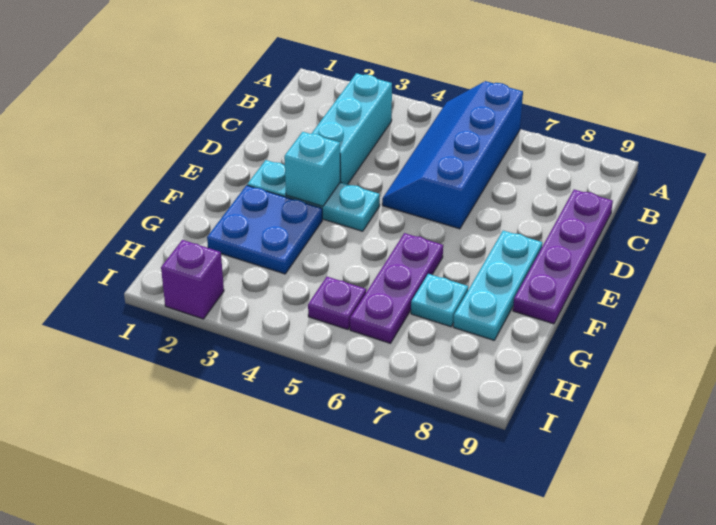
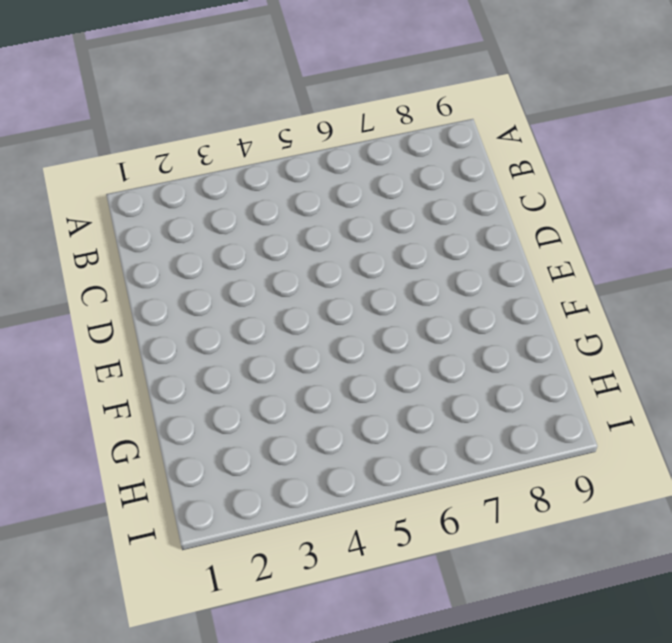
none -> blue slope A5:D6 level 1 top 6
none -> cyan brick B3:D3 level 1

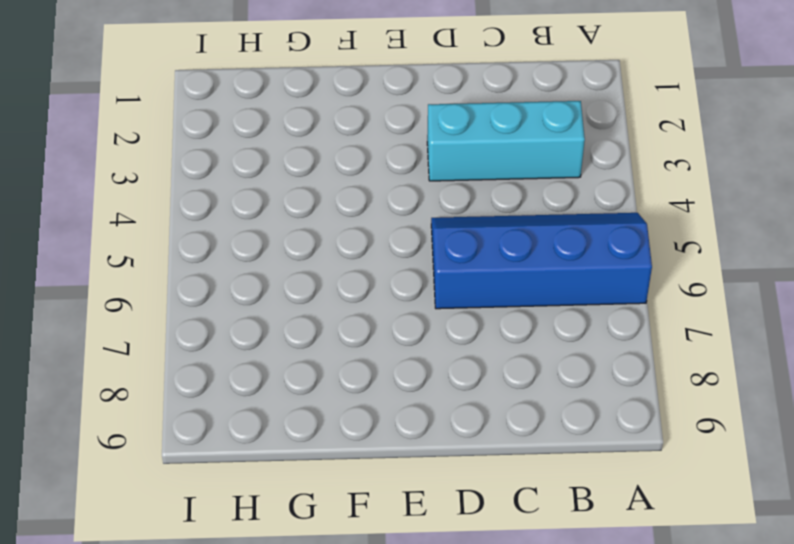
none -> purple plate C9:F9 level 1
none -> cyan plate E2:E4 level 1

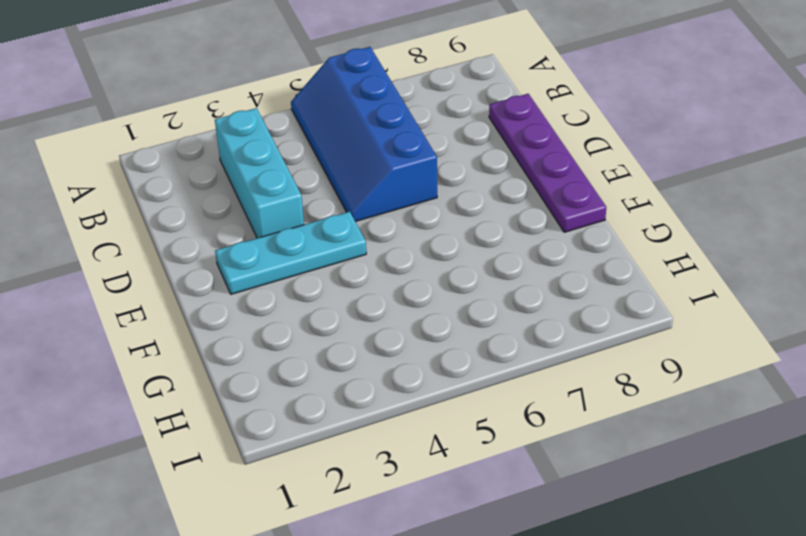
none -> cyan plate E8:G8 level 1
none -> blue plate F2:G3 level 1

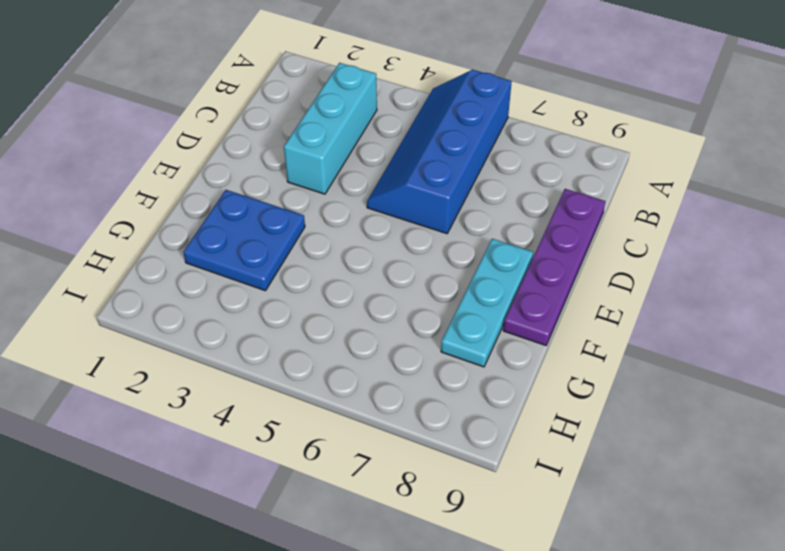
none -> cyan plate E2:E4 level 1
none -> purple plate F6:H6 level 1

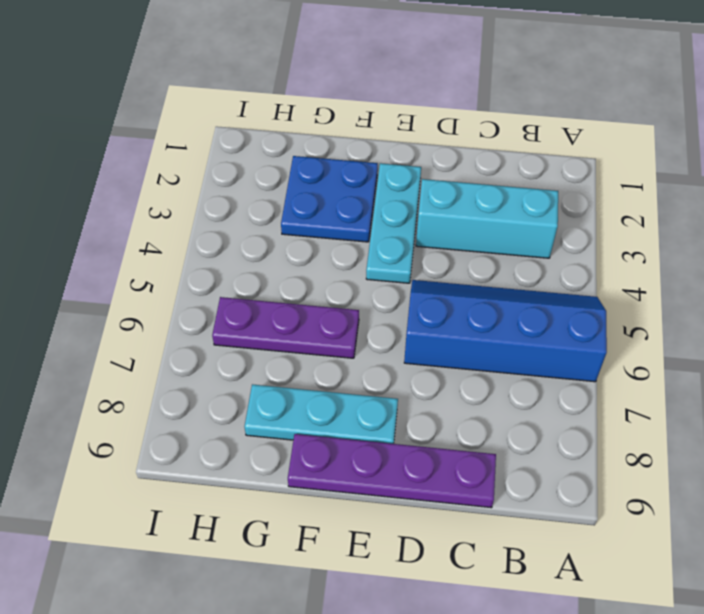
none -> cyan plate G7 level 1
none -> purple plate H5 level 1

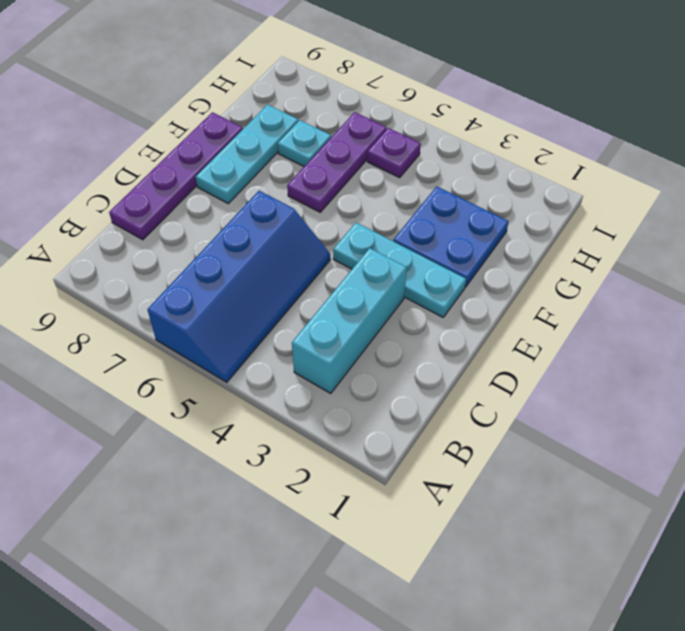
none -> purple brick I2 level 1
none -> cyan brick E3 level 2

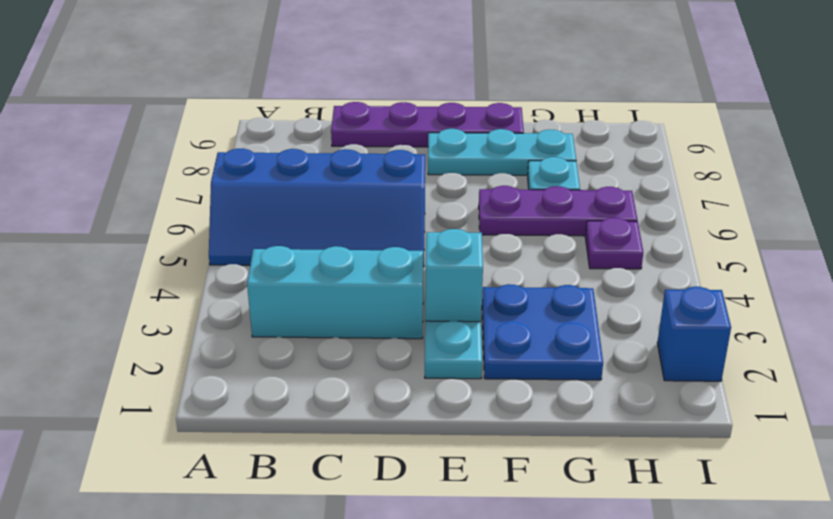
blue brick I2 level 1 -> purple brick I2 level 1

